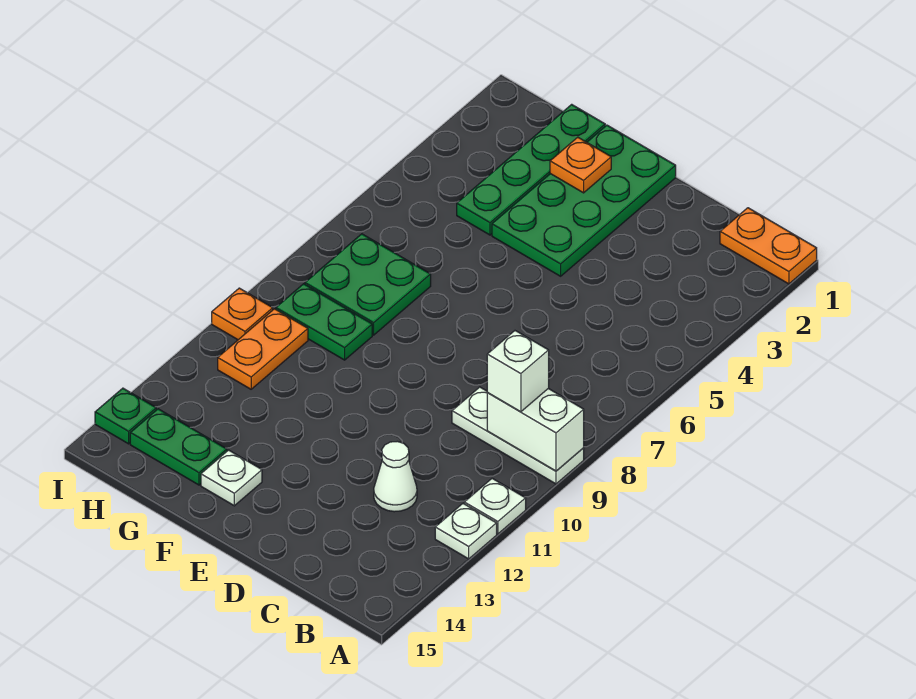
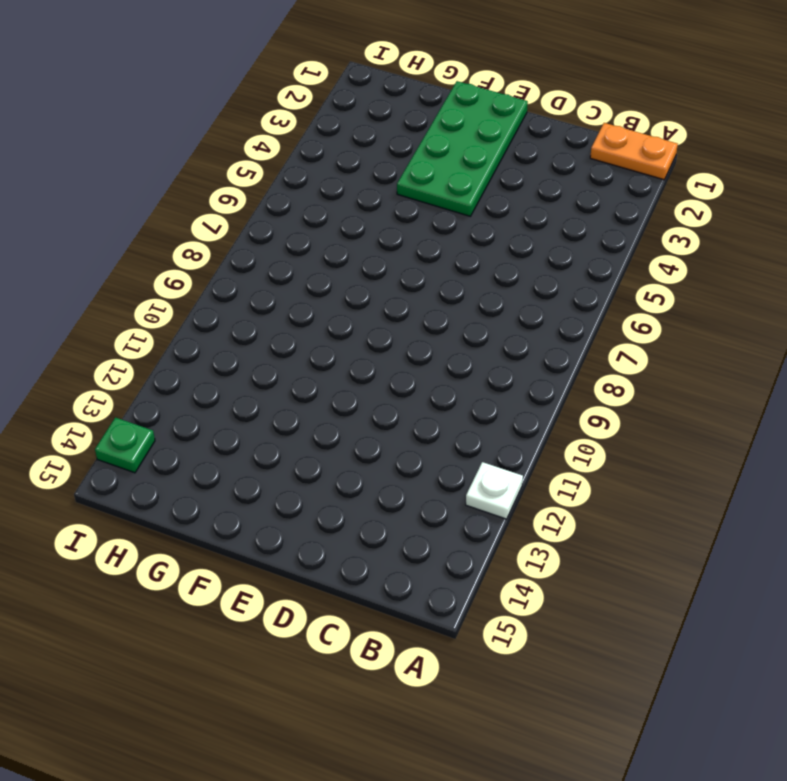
none -> white plate A9:C9 level 1
none -> white plate A11 level 1
none -> white cone C12 level 1

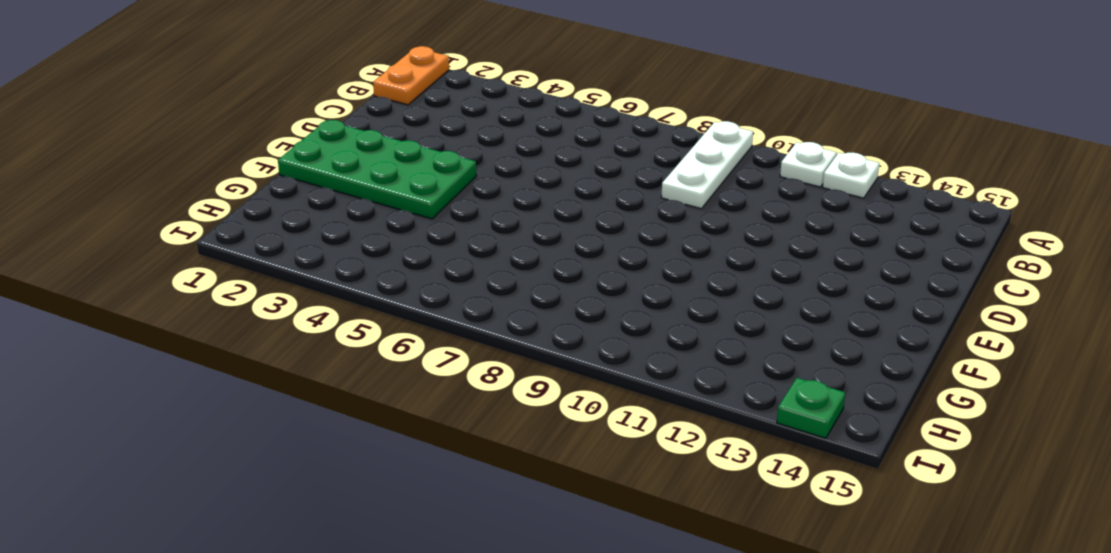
none -> white cone C12 level 1
none -> white plate F14 level 1
none -> green plate G1:G4 level 1

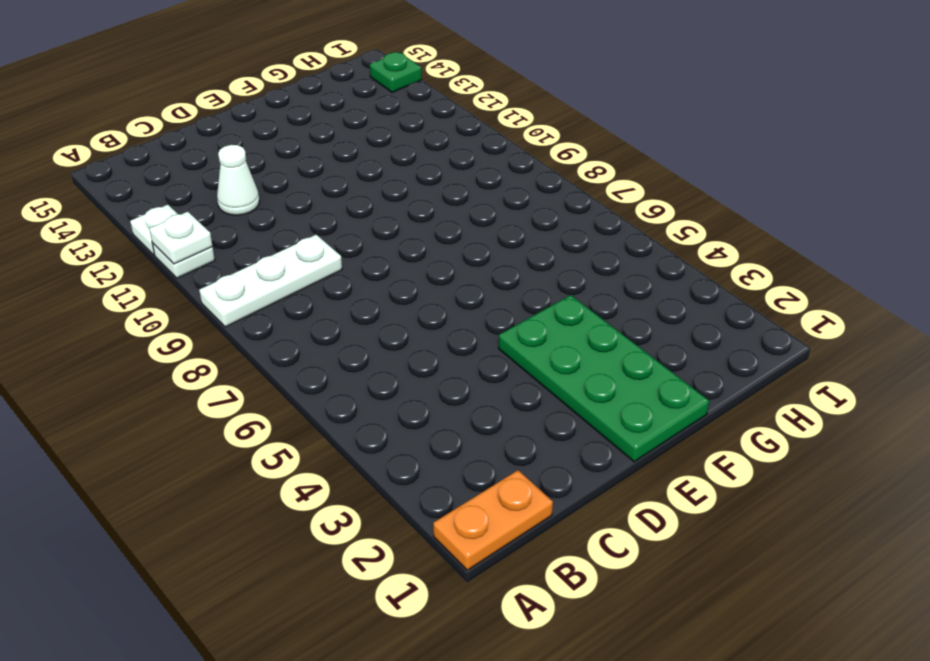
white plate A11 level 2 -> white plate F14 level 1
none -> green plate G1:G4 level 1
none -> green plate G7:H8 level 1
none -> green plate G9:H9 level 1

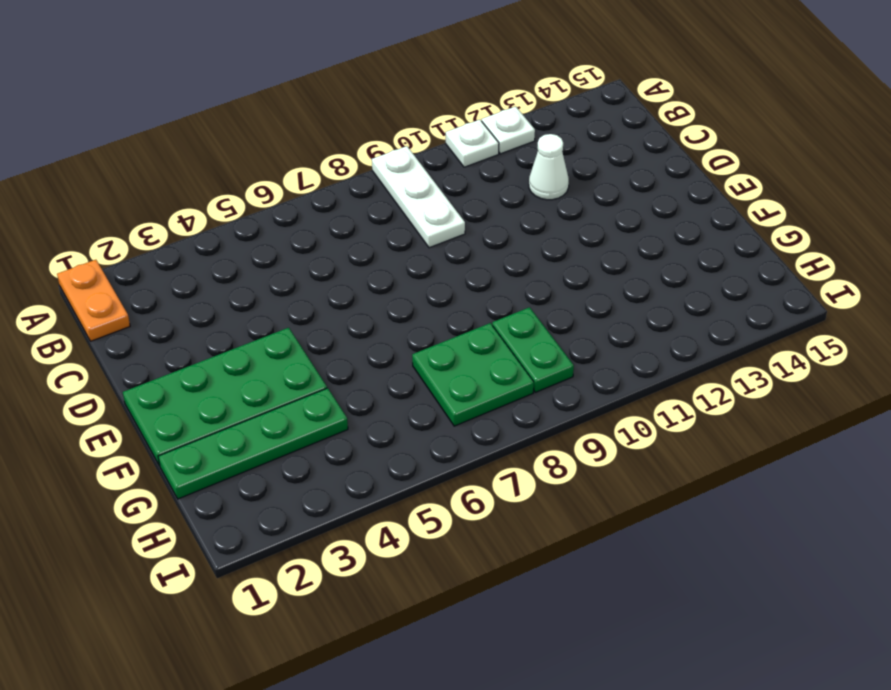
none -> white plate F14 level 1
none -> green plate G14:H14 level 1
none -> orange plate H10:H11 level 1

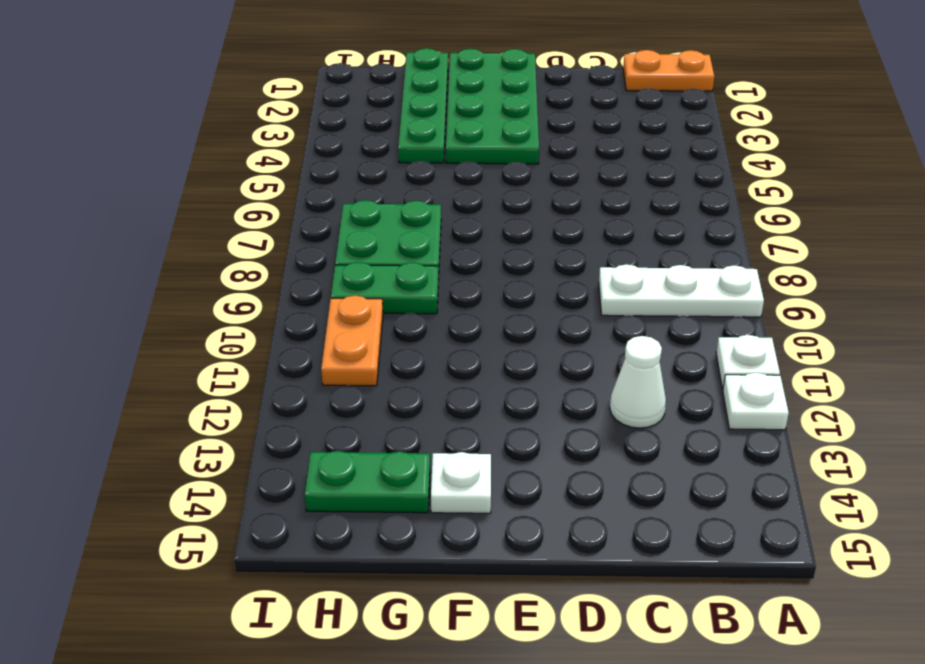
none -> orange plate I10 level 1
none -> green plate I14 level 1
none -> white brick A9:B9 level 2

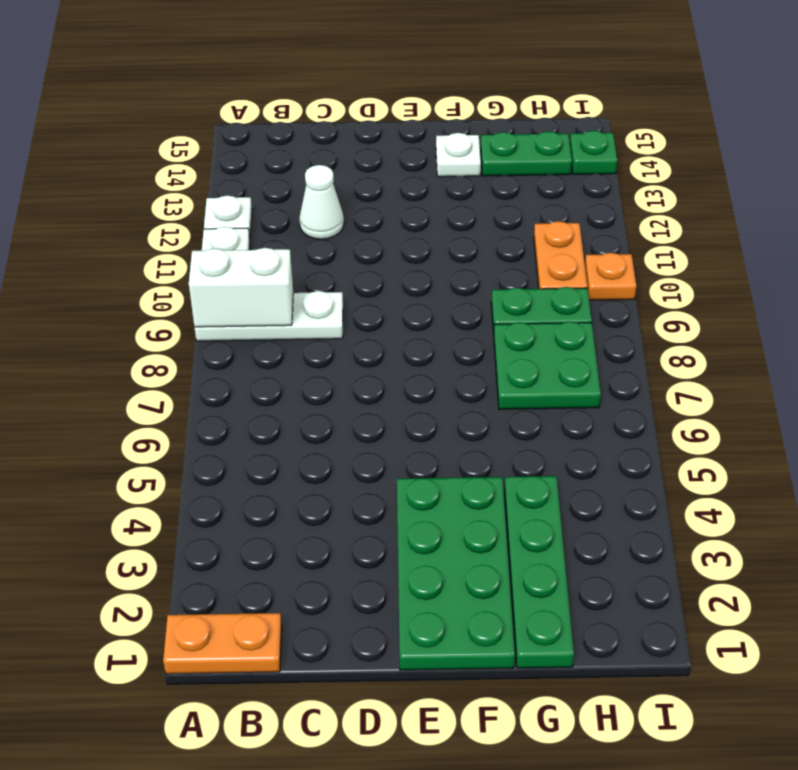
none -> orange plate F2 level 2
none -> white brick B9 level 3

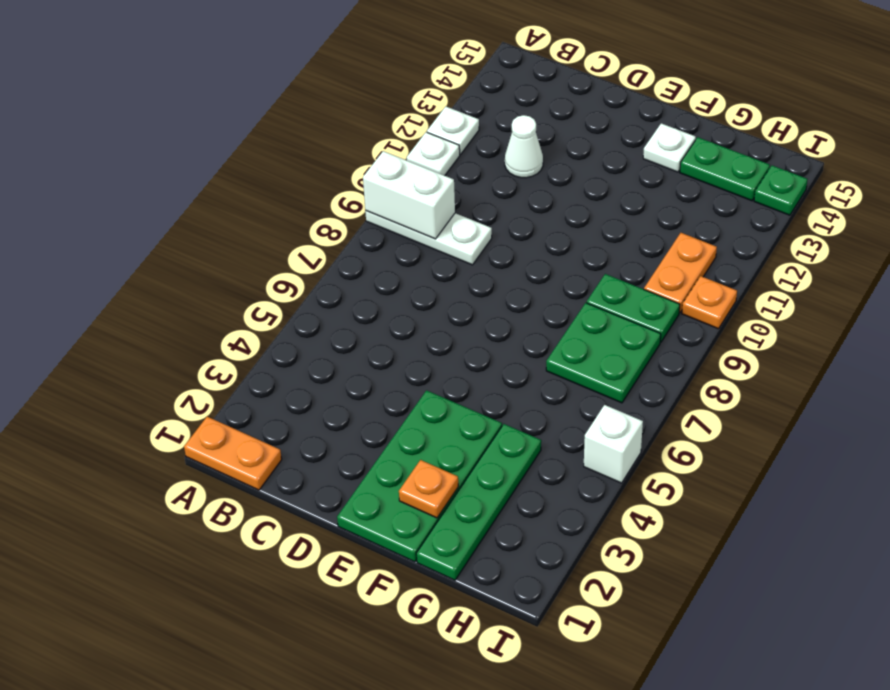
white brick I5 level 1 -> white brick B9 level 3

